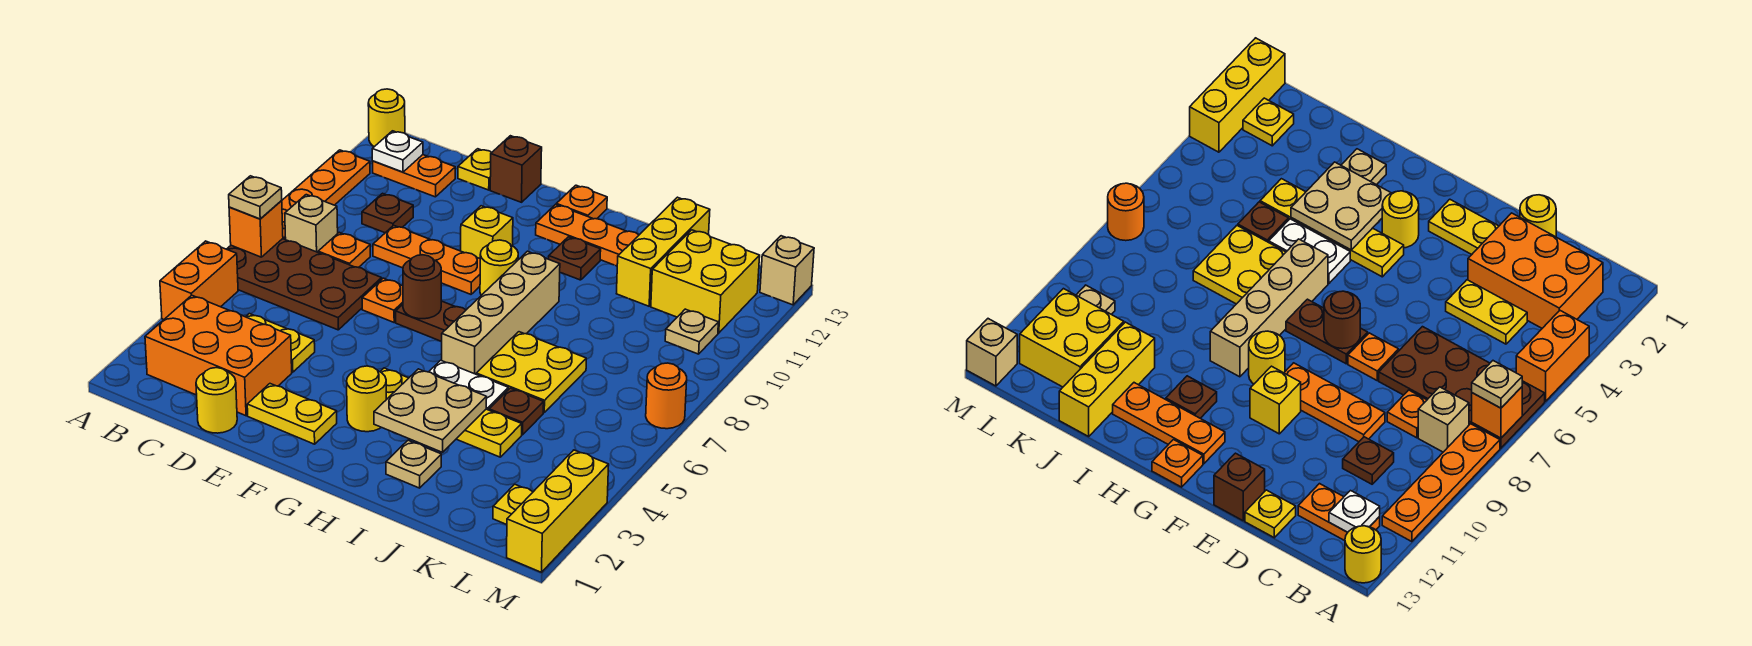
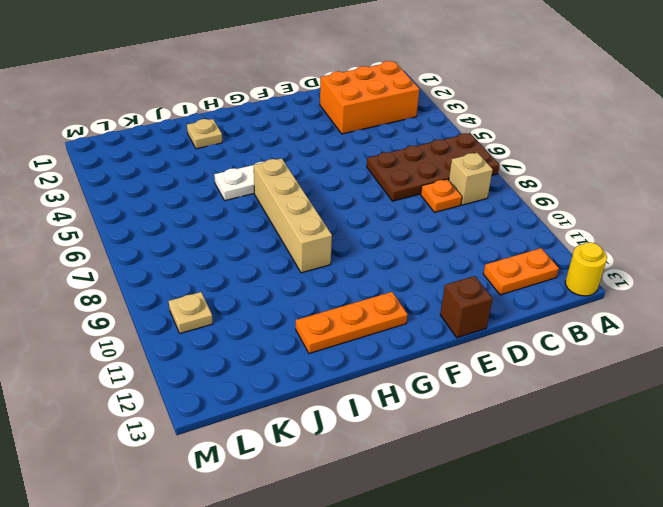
none -> orange brick A4:A5 level 1
none -> orange plate A8:A11 level 1
none -> yellow plate C4:D4 level 1
none -> brown plate C10 level 1

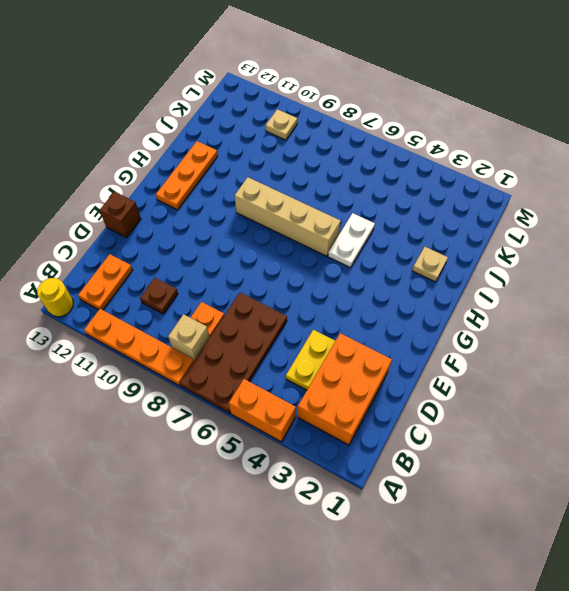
none -> yellow round brick D1 level 1
none -> orange plate D9:F9 level 1
none -> yellow plate D13 level 1
none -> yellow plate E2:F2 level 1

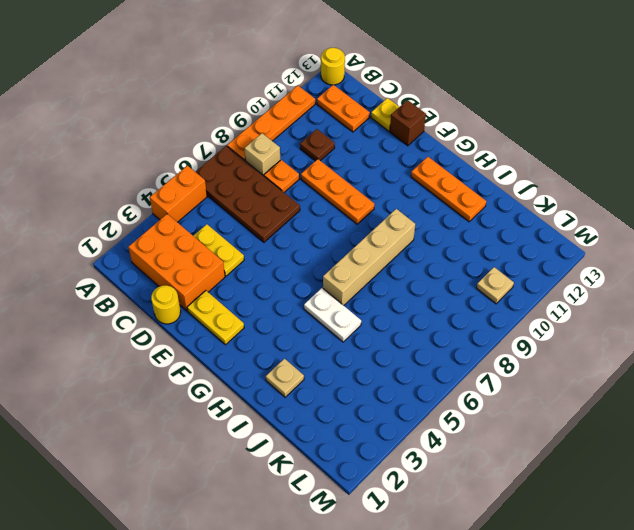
none -> orange plate E7 level 1
none -> brown plate F7:G7 level 1
none -> yellow brick F10 level 1
none -> yellow round brick G3 level 1

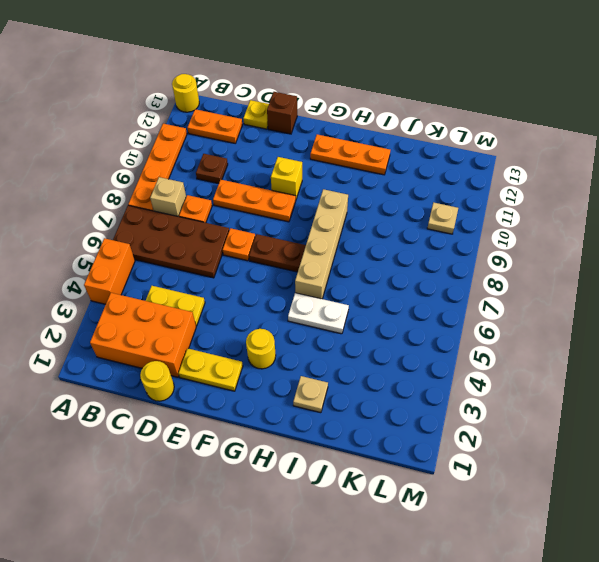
none -> yellow plate G4:J4 level 1
none -> yellow round brick G9 level 1
none -> orange plate G13 level 1
none -> brown plate H11 level 1

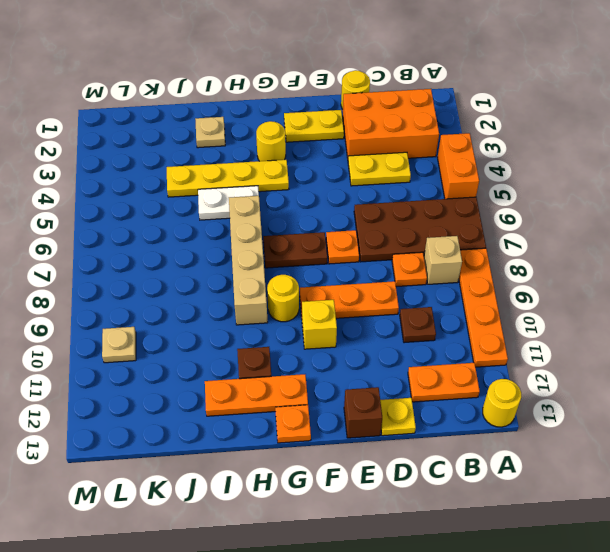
none -> yellow plate I6:J7 level 1
none -> brown plate J5 level 1
none -> yellow brick J11:J13 level 1
none -> yellow brick K11:L12 level 1

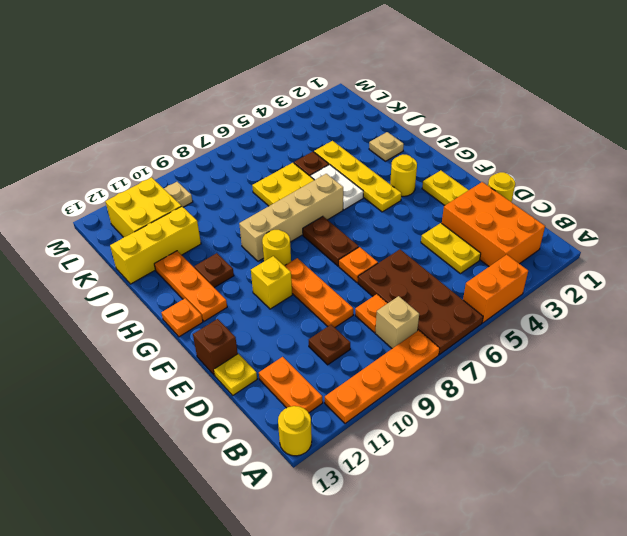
none -> yellow plate L2 level 1
none -> yellow brick M1:M3 level 1
none -> orange round brick M7 level 1
none -> tan brick M13 level 1

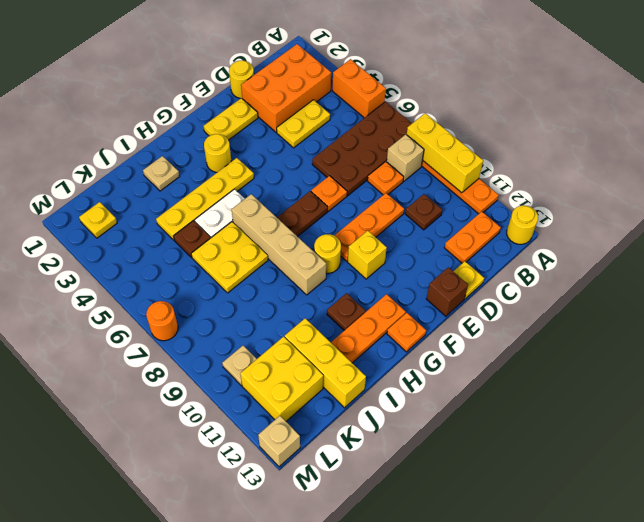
yellow brick A8:A10 level 2 -> yellow brick M1:M3 level 1
none -> orange brick A7 level 2
none -> white plate B12 level 2
none -> brown round brick F7 level 2
none -> tan plate H3:I4 level 2

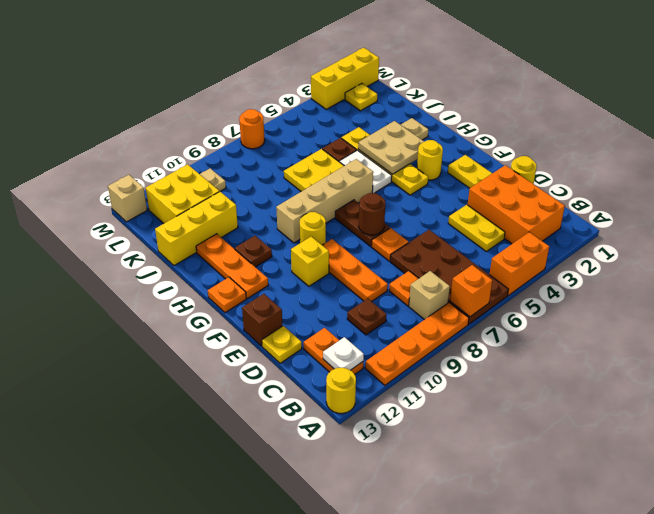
none -> tan plate A7 level 3

